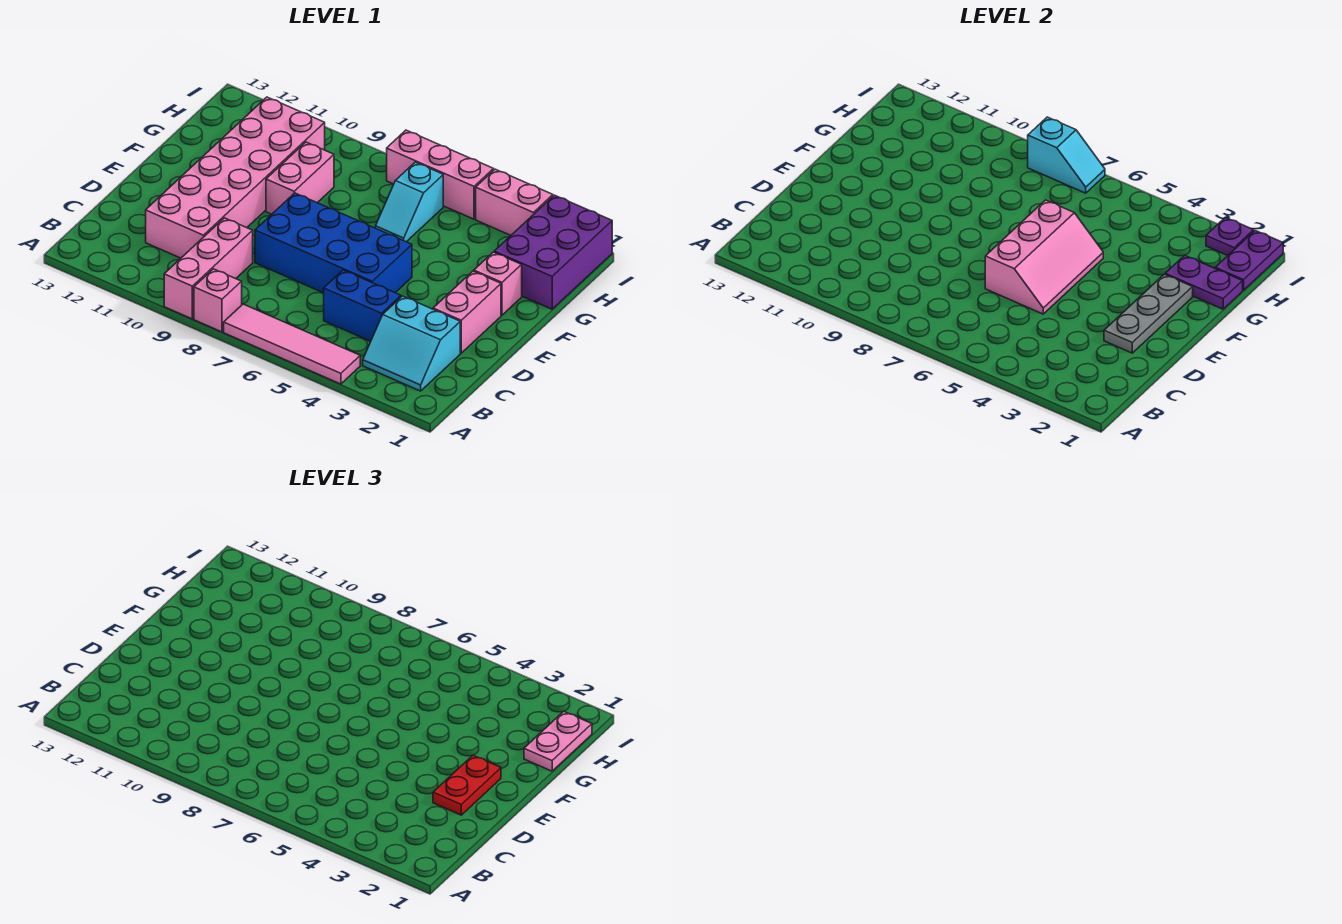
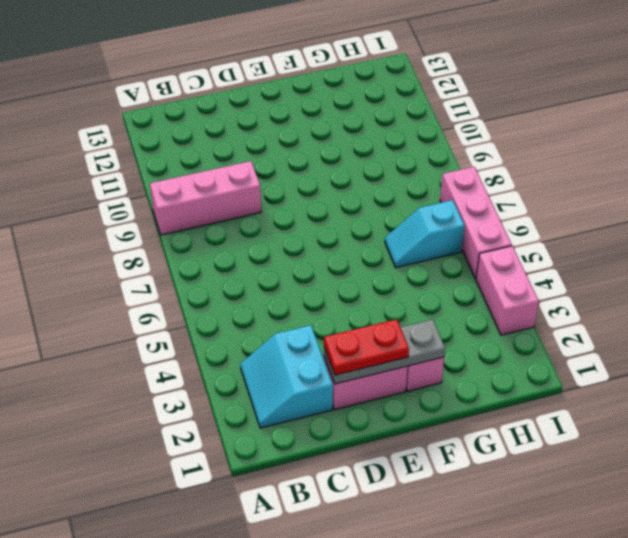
none -> pink tile A4:A7 level 1
none -> pink brick A8 level 1
none -> blue brick C4:C5 level 1

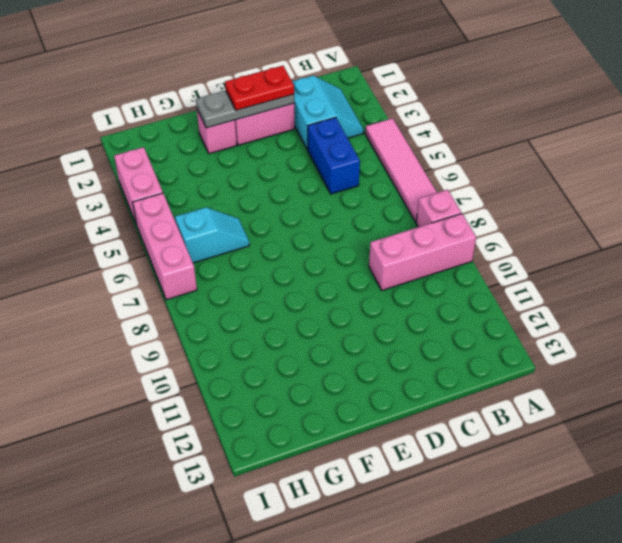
none -> pink brick C10:H11 level 1
none -> blue brick D5:E8 level 1
none -> pink brick F9:G9 level 1

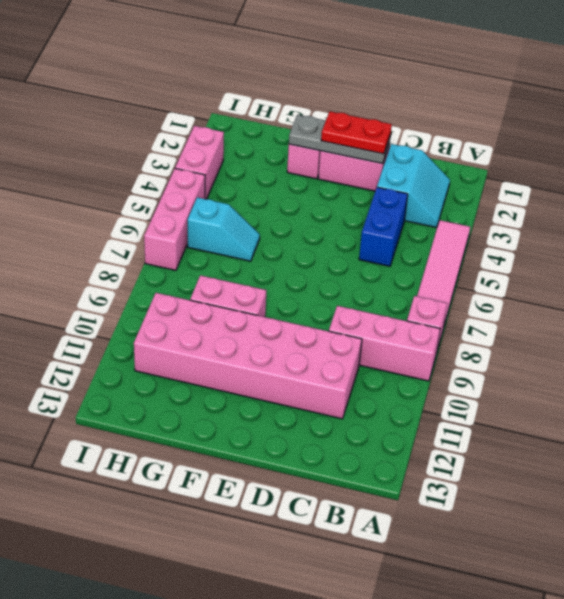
none -> blue brick D5:E8 level 1
none -> purple brick G1:I2 level 1
none -> pink slope D5:F6 level 2 top 6

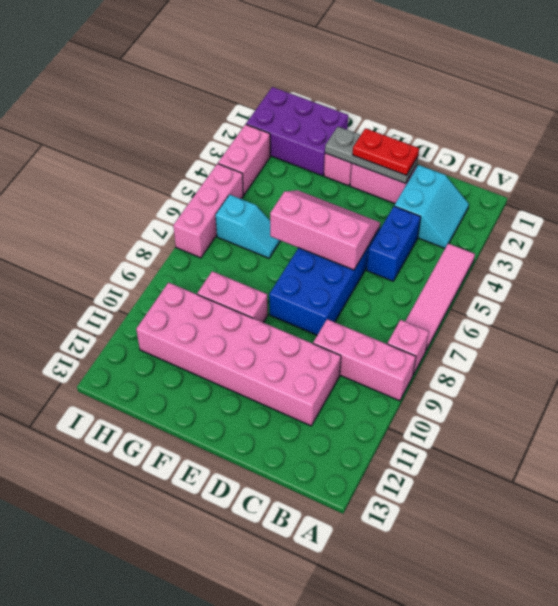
none -> purple plate G1:G2 level 2
none -> purple plate H1:I1 level 2
none -> purple plate I2 level 2

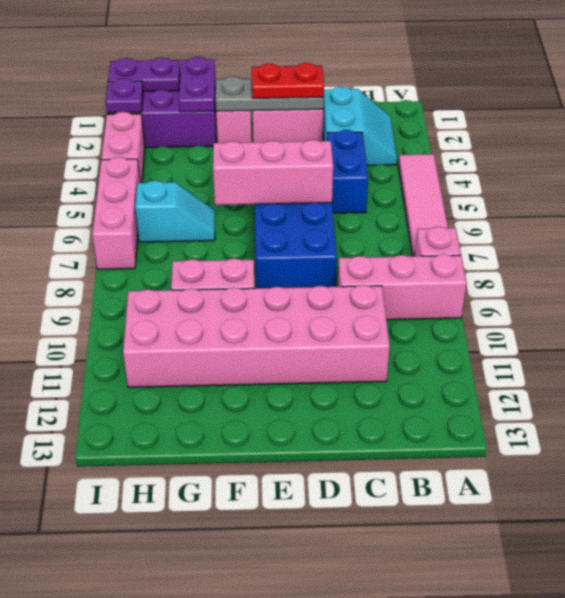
none -> cyan slope I7:I8 level 2 top 8
none -> pink plate G1:H1 level 3

